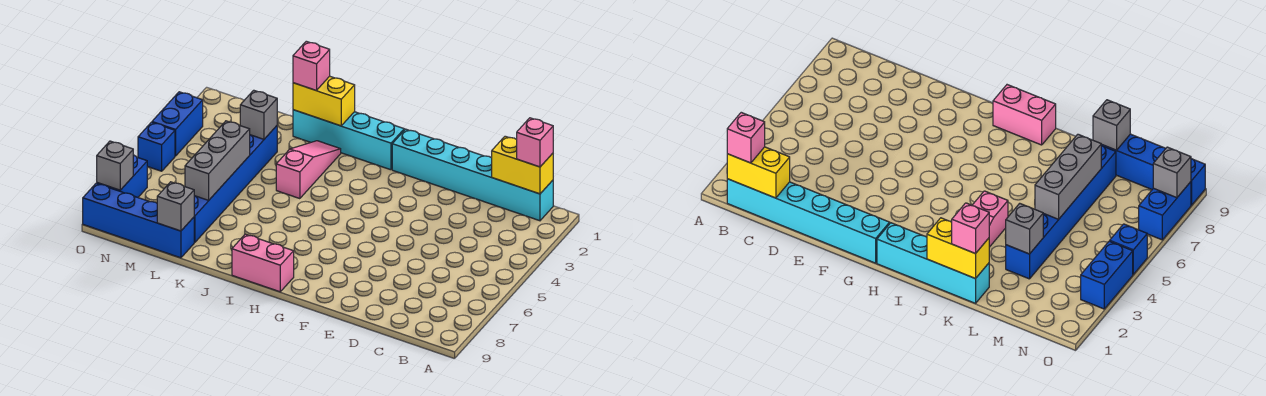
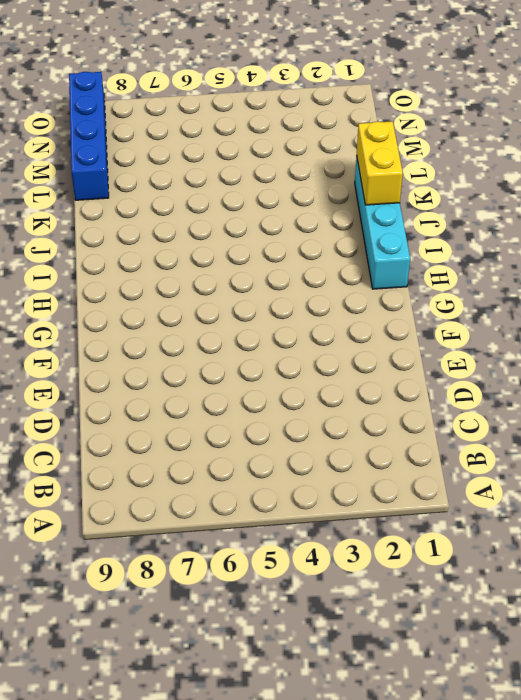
none -> cyan brick B1:G1 level 1
none -> pink brick H9:I9 level 1
none -> pink slope J2:J4 level 1 top 4

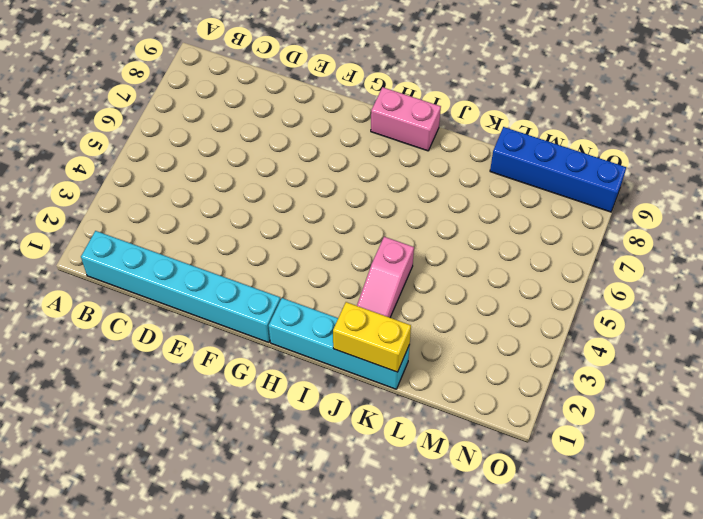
none -> blue brick L3:L8 level 1
none -> blue brick O3:O4 level 1
none -> blue brick O5 level 1

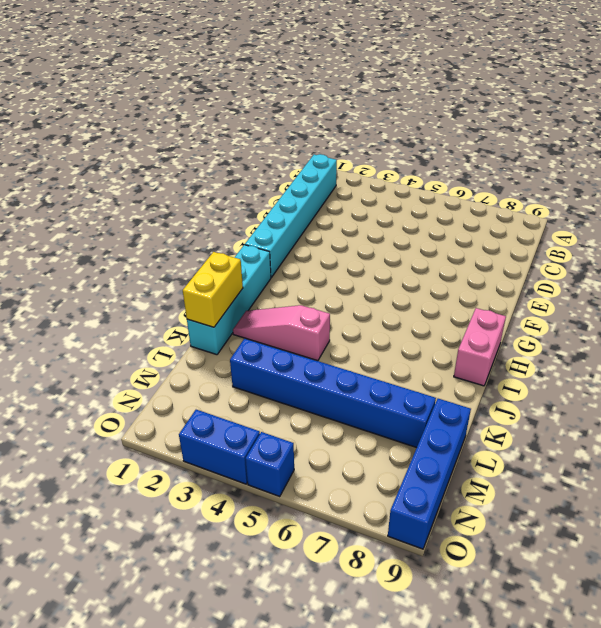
none -> blue brick O7:O8 level 1
none -> yellow brick B1:C1 level 2
none -> grey brick L3 level 2

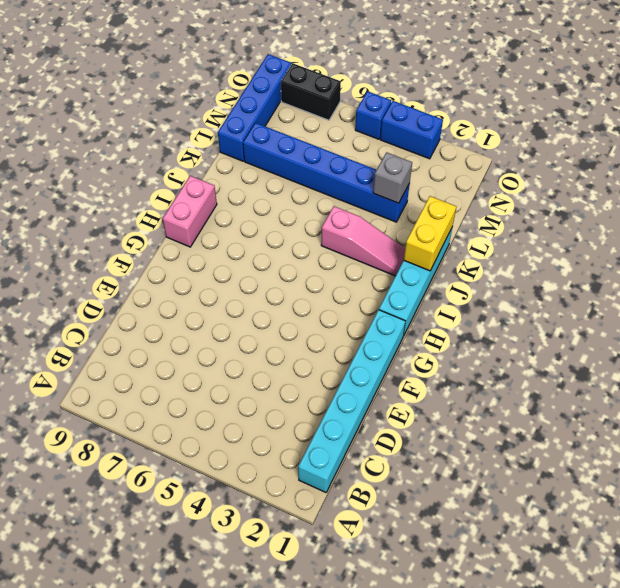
black brick O7:O8 level 1 -> blue brick O7:O8 level 1
none -> yellow brick B1:C1 level 2
none -> grey brick L5:L7 level 2
none -> grey brick L9 level 2

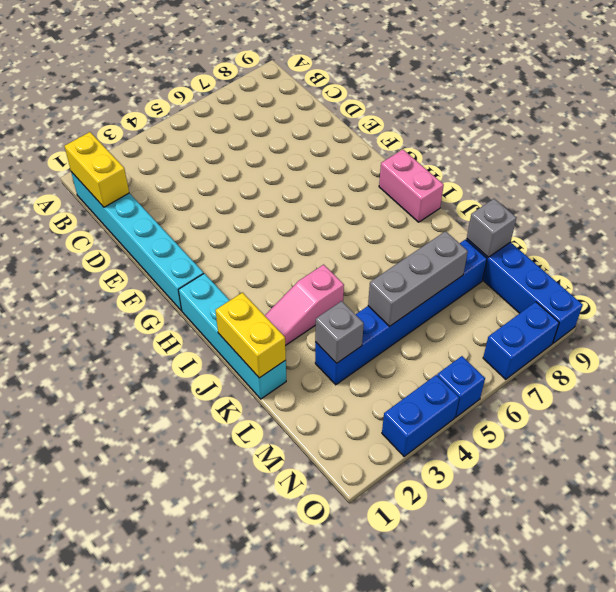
none -> grey brick O8 level 2
none -> pink brick B1 level 3
none -> pink brick K1 level 3

